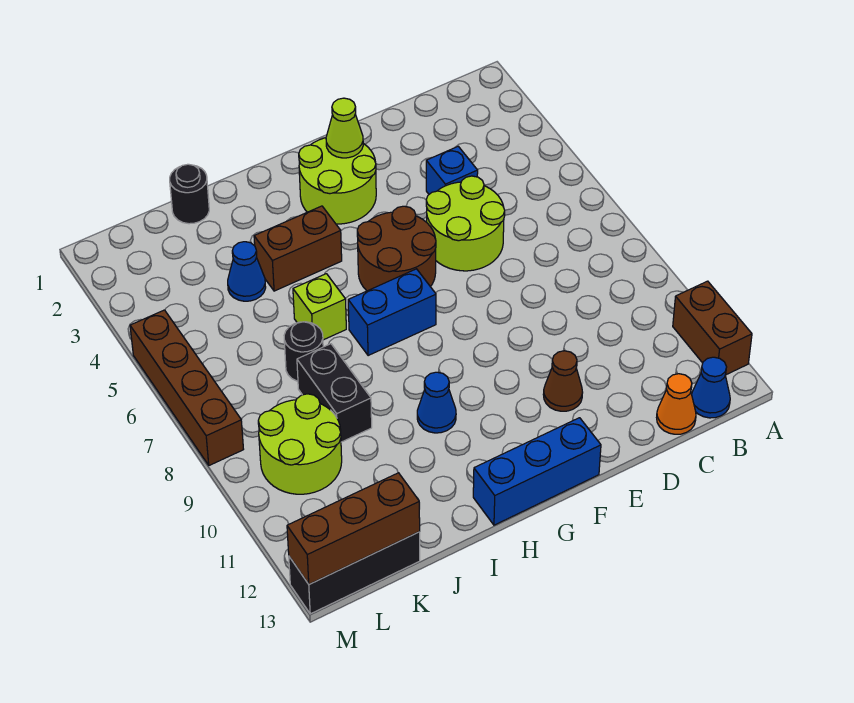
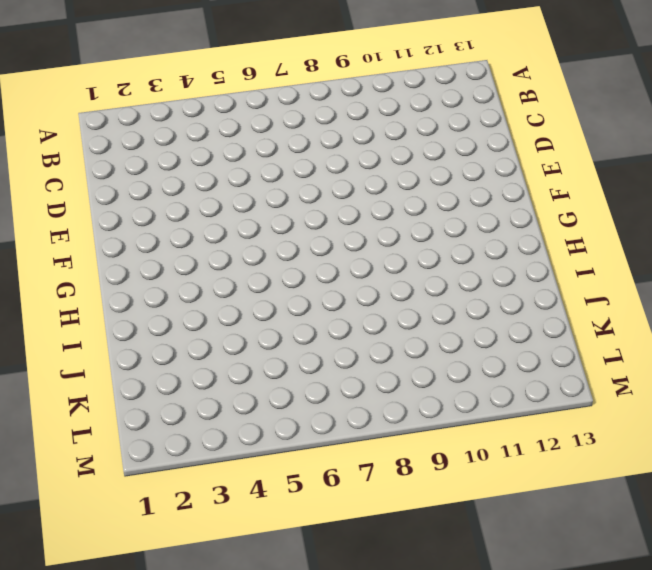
none -> brown brick A11:A12 level 1
none -> blue cone B13 level 1
none -> orange cone C13 level 1

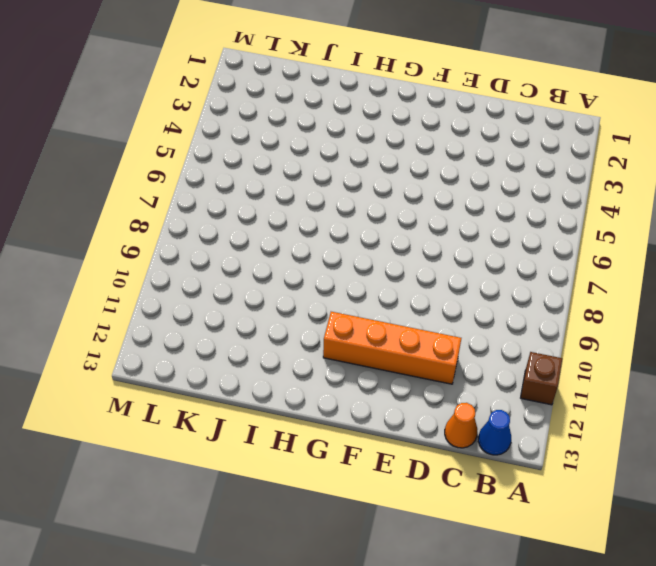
brown brick A11 level 1 -> brown brick A11:A12 level 1
orange brick D11:G11 level 1 -> brown cone E11 level 1
none -> blue brick D4 level 1
none -> lime round brick D5:E6 level 1
none -> lime round brick F2:G3 level 1

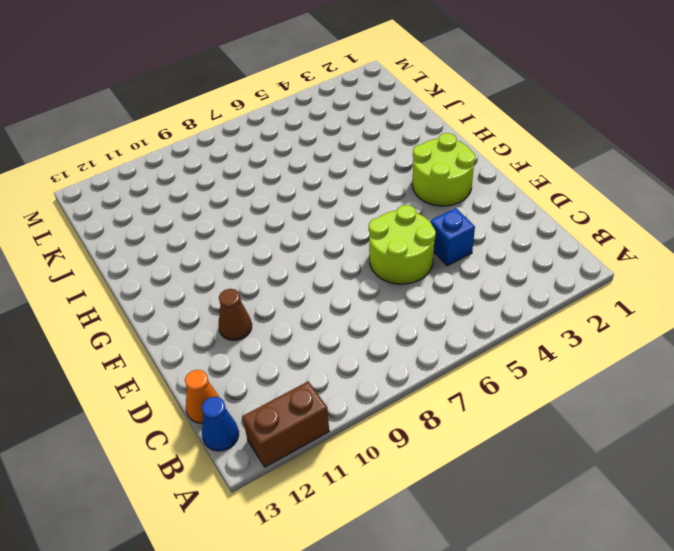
none -> brown round brick F5:G6 level 1
none -> blue brick F13:H13 level 1
none -> blue brick G7:H7 level 1

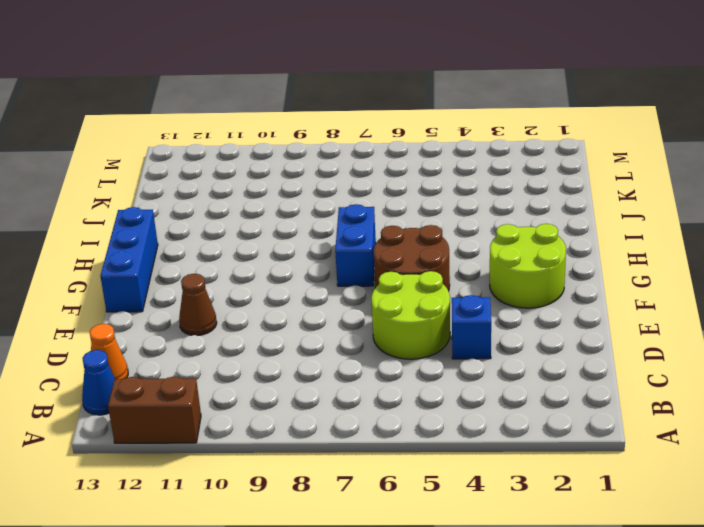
none -> brown brick H4:I4 level 1
none -> blue cone H10 level 1
none -> lime brick I6 level 1

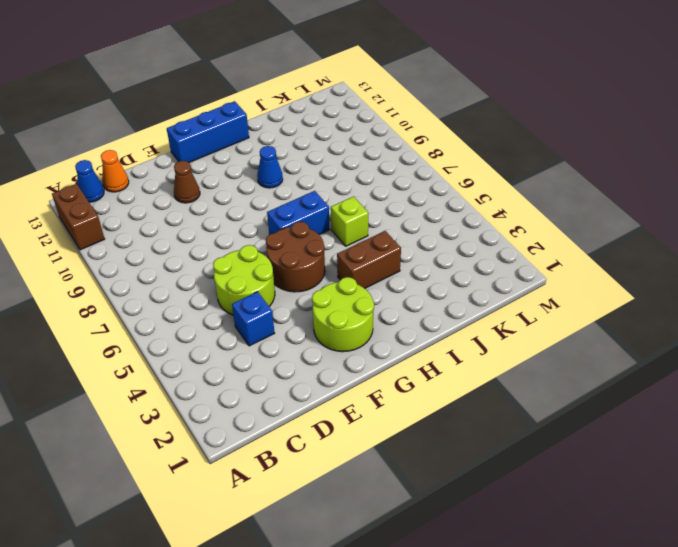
none -> black round brick J1 level 1
none -> blue cone J4 level 1
none -> black round brick J7 level 1

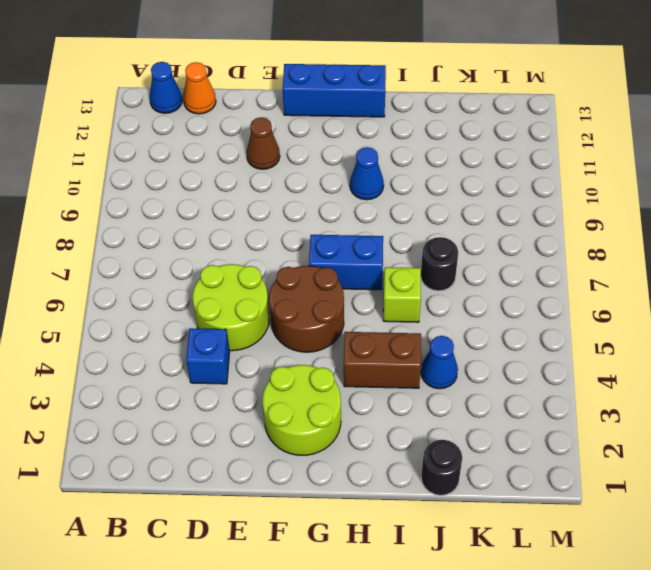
none -> brown brick A11:A12 level 1
none -> black brick J8:J9 level 1
none -> lime round brick K9:L10 level 1

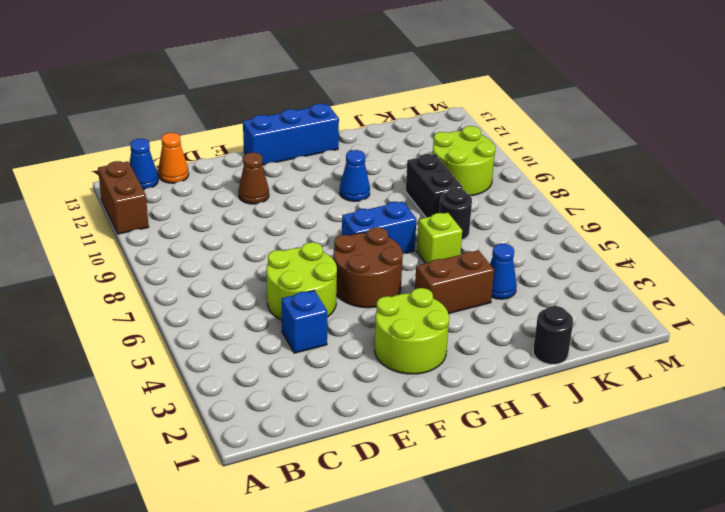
none -> black brick K13:M13 level 1
none -> brown brick M5:M8 level 1
none -> lime cone F2 level 2

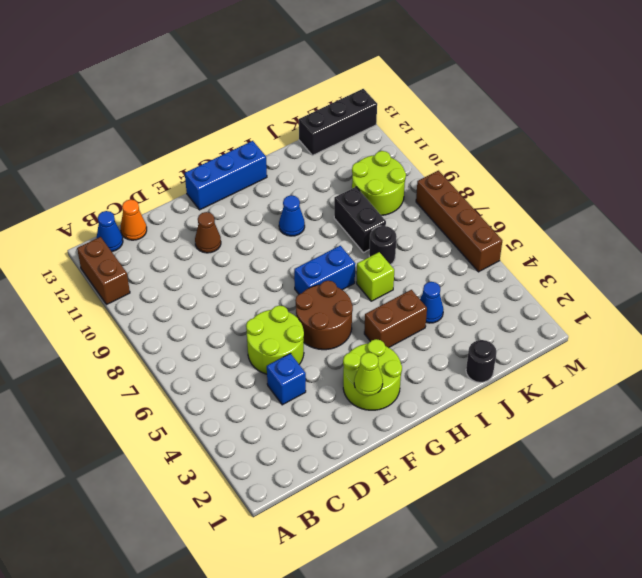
none -> brown brick K13:M13 level 2

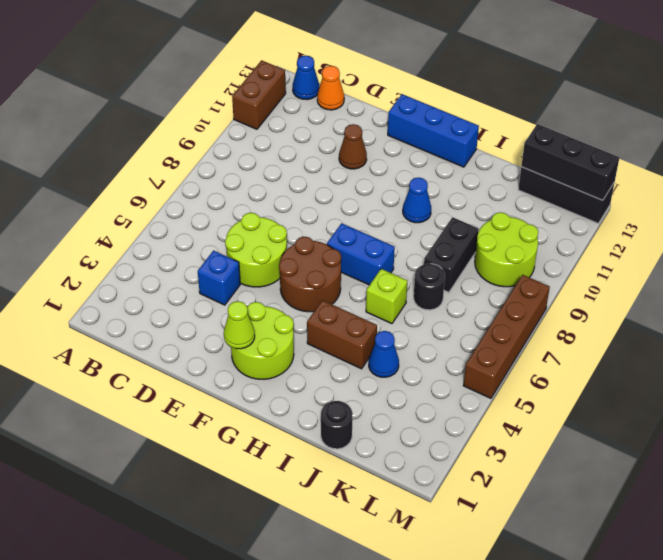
black brick K13:M13 level 2 -> brown brick K13:M13 level 2

